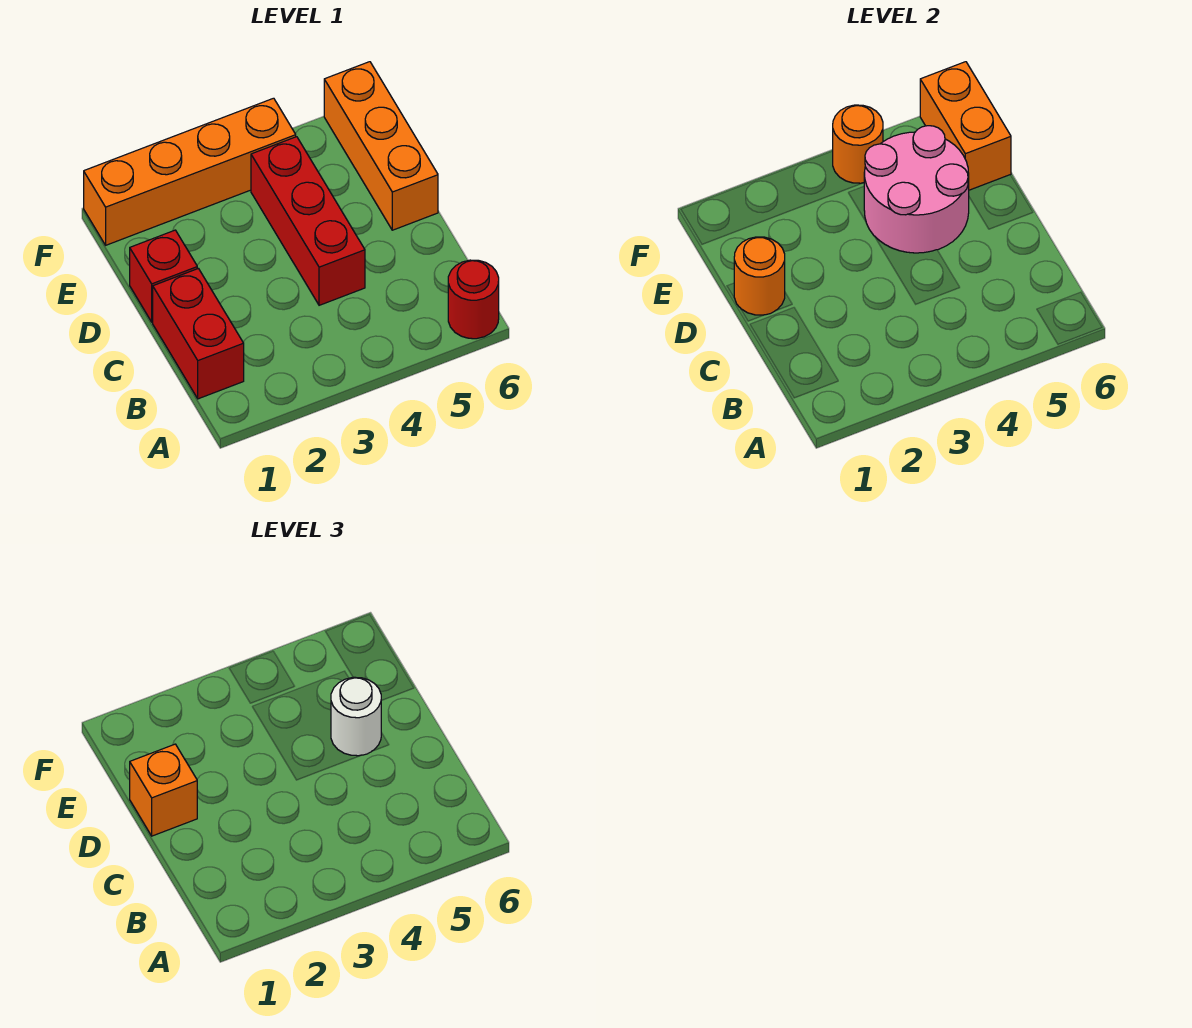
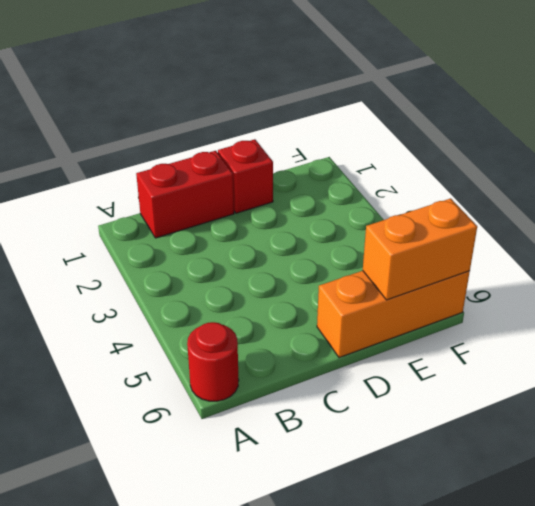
none -> red brick C4:E4 level 1
none -> orange brick F1:F4 level 1
none -> orange round brick D1 level 2

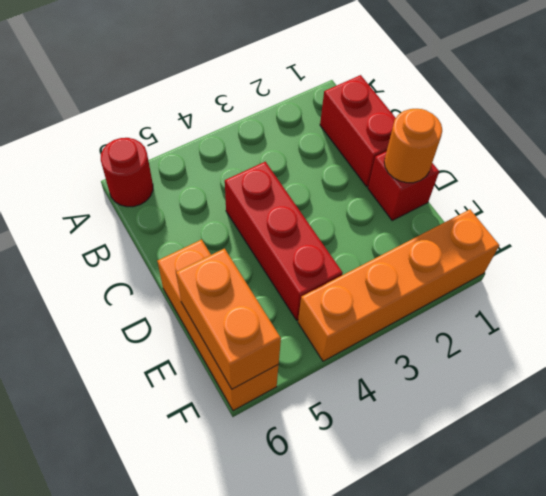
none -> pink round brick D4:E5 level 2
none -> orange round brick F4 level 2
none -> orange brick D1 level 3

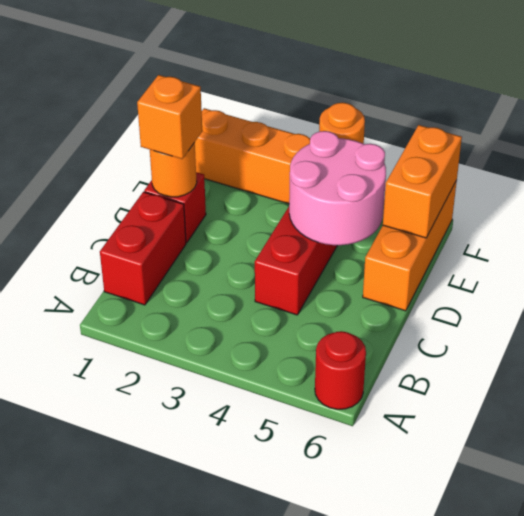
none -> white round brick D5 level 3

